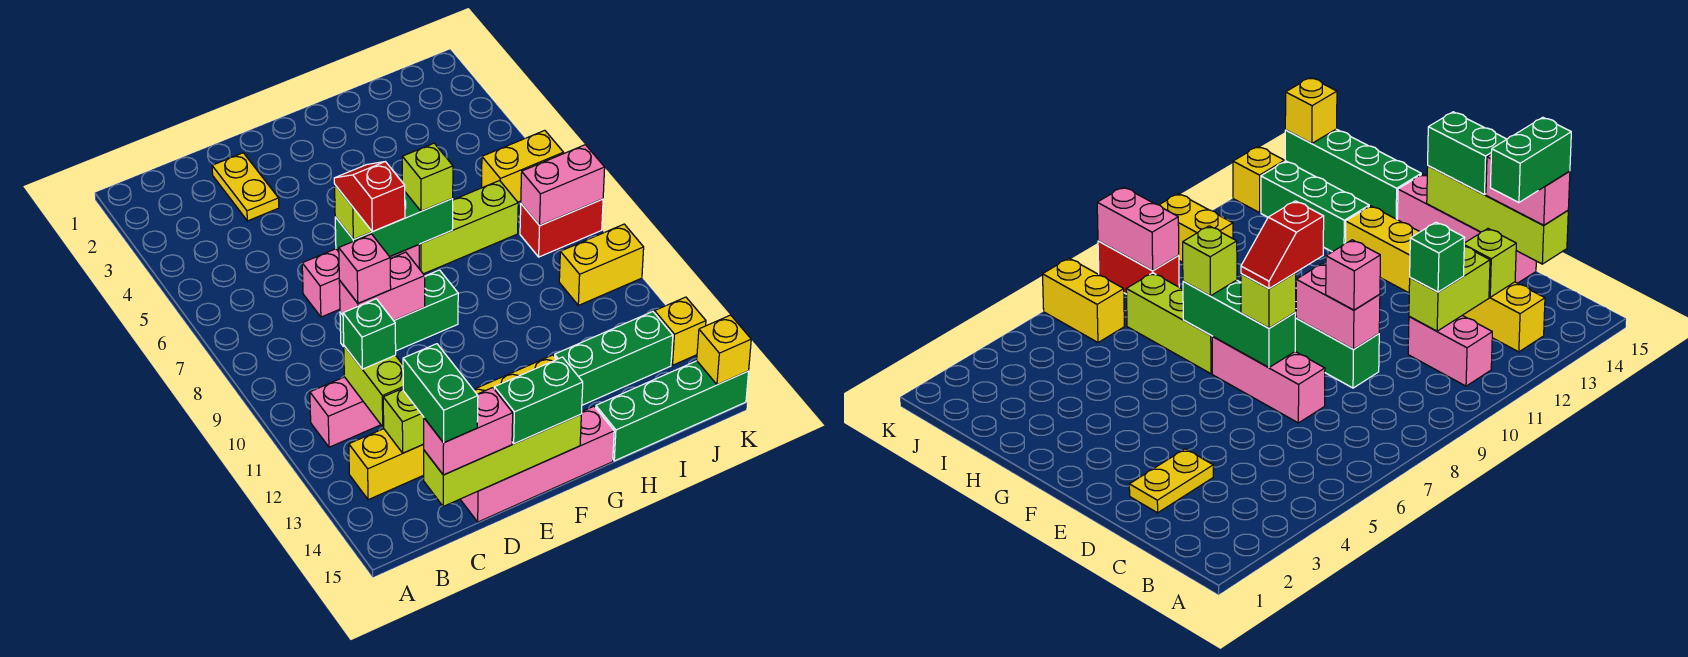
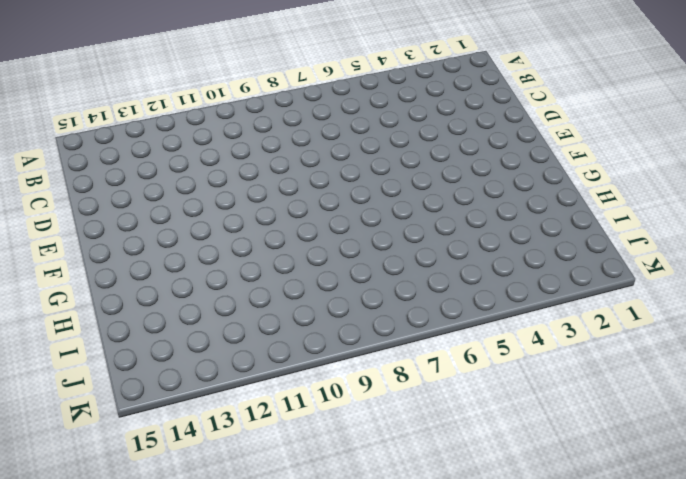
none -> pink brick B11:C11 level 1
none -> yellow brick B13:G13 level 1
none -> yellow plate D2:D3 level 1

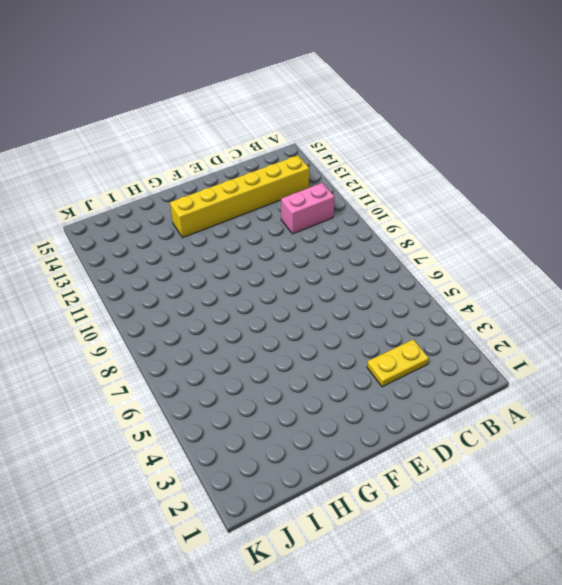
yellow plate C3:D3 level 1 -> yellow plate D2:D3 level 1
none -> pink brick D7:F7 level 1
none -> green brick D9:F9 level 1
none -> pink brick D15:G15 level 1

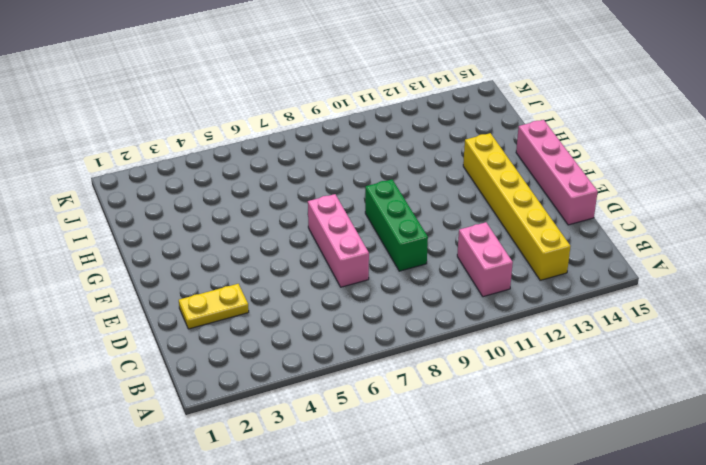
none -> lime brick G7:I7 level 1
none -> green brick H13:J13 level 1
none -> green brick H15:K15 level 1

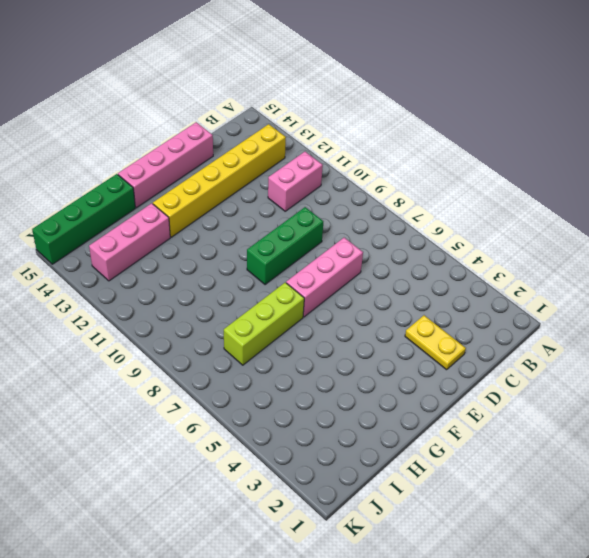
pink brick H13:J13 level 1 -> green brick H13:J13 level 1
none -> yellow brick J6:K6 level 1
none -> red brick J8:K8 level 1
none -> yellow brick J10:K10 level 1

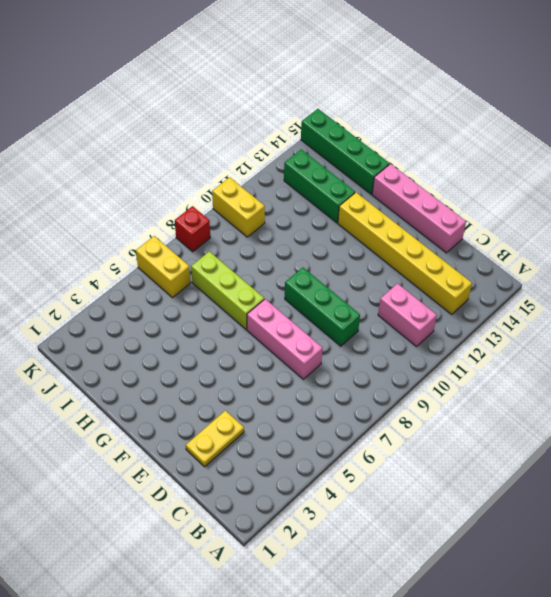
red brick K8 level 1 -> red brick J8:K8 level 1
none -> yellow brick K13 level 1
none -> lime brick C11:C12 level 2
none -> lime brick C13 level 2

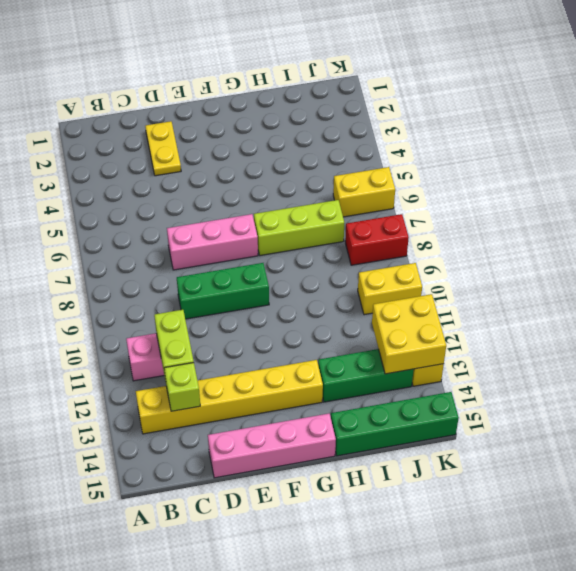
yellow brick J12:K13 level 2 -> none
none -> lime brick C15:F15 level 2
none -> pink brick D9:E9 level 2
none -> green brick E7:G7 level 2

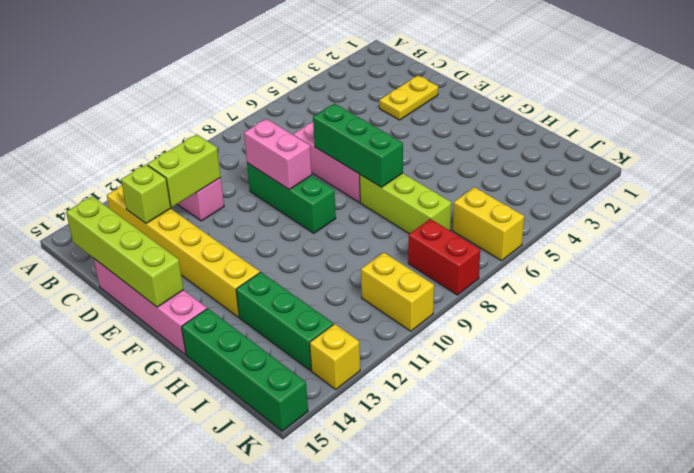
none -> pink brick J8:K8 level 2
none -> yellow brick K15 level 2
none -> green brick C11 level 3

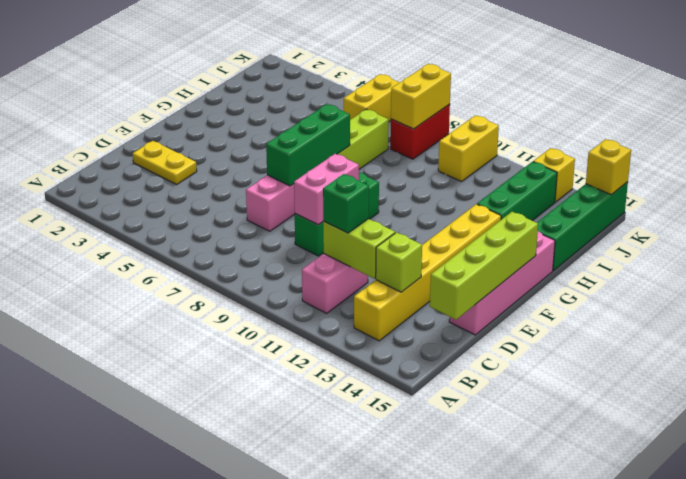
yellow brick J8:K8 level 2 -> pink brick J8:K8 level 2
none -> pink brick C15:D15 level 3
none -> pink brick D9 level 3
none -> lime brick E7 level 3

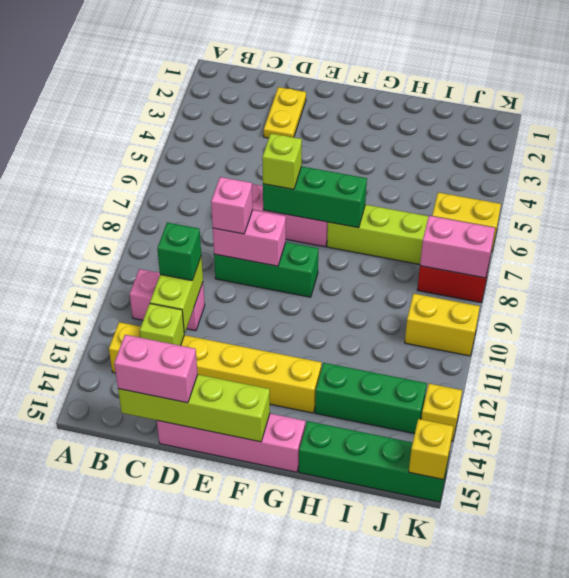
none -> green brick E15:F15 level 3
none -> lime brick G7 level 3
none -> green brick C14:C15 level 4

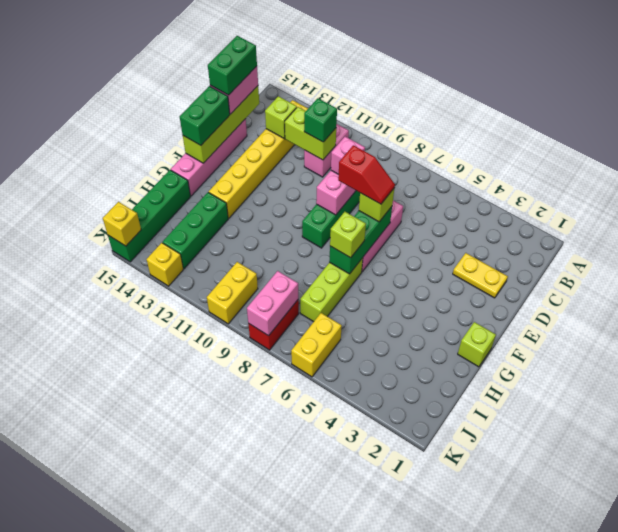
green brick C15:D15 level 4 -> green brick C14:C15 level 4
lime brick G1 level 1 -> none

